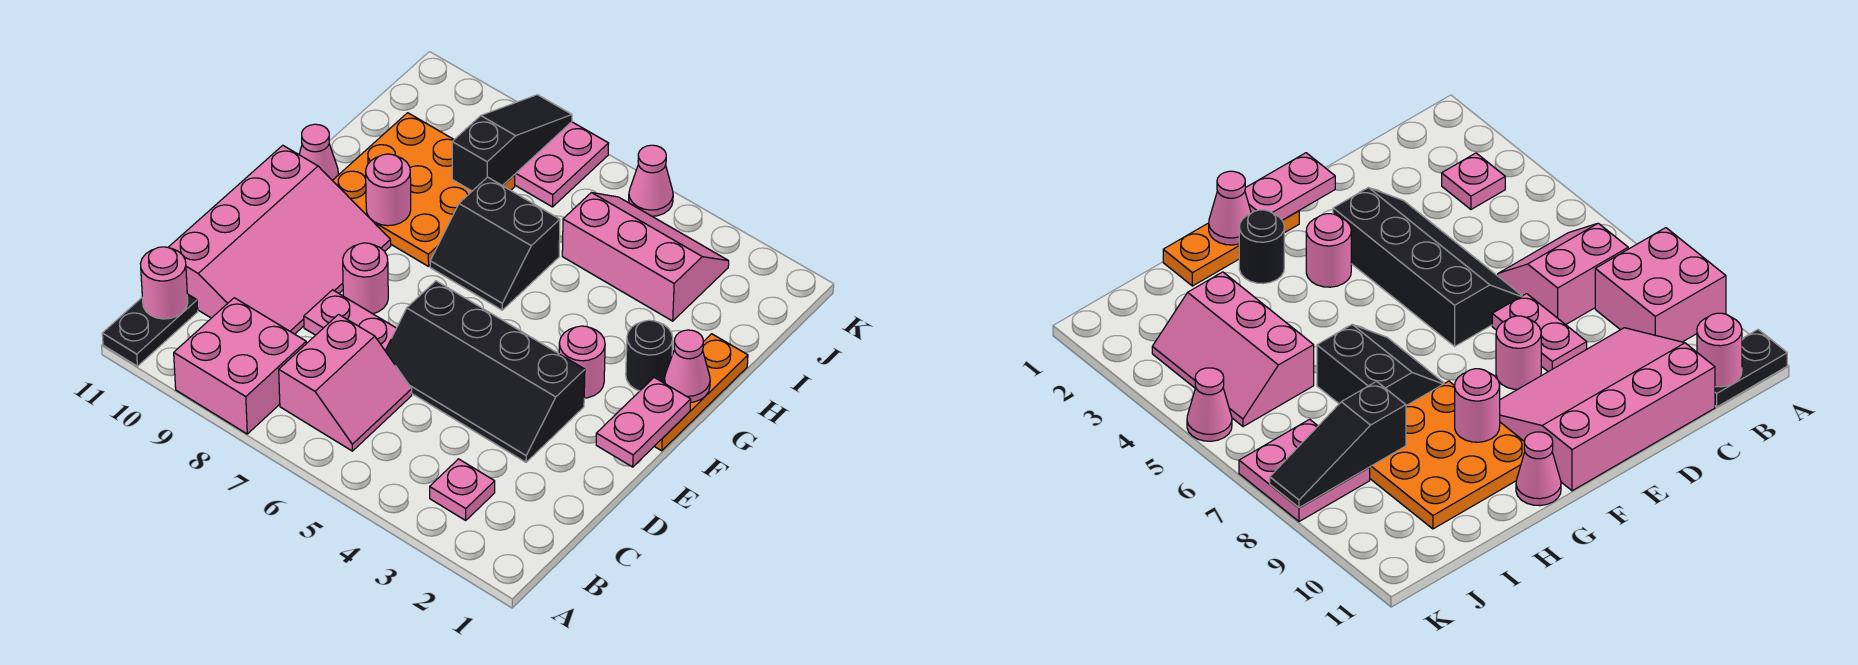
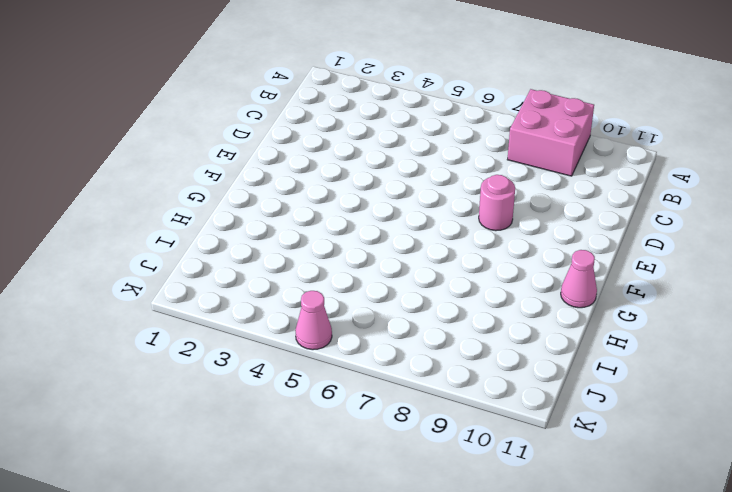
none -> black plate A11:B11 level 1
none -> pink plate B3 level 1
none -> pink slope B6:C7 level 1 top 7

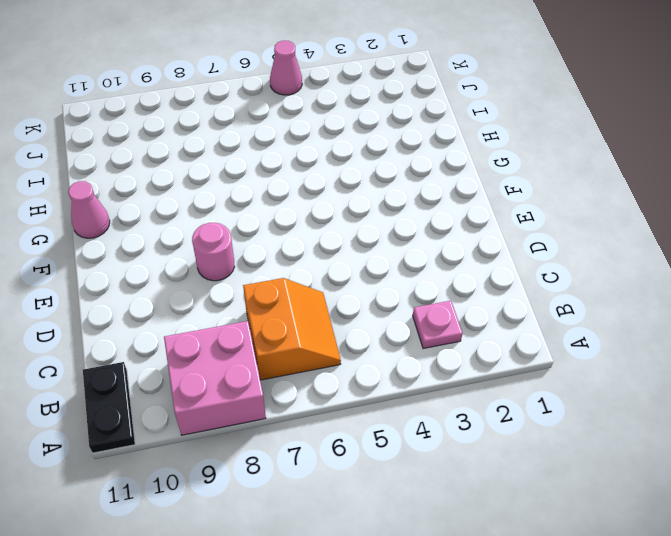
orange slope B6:C7 level 1 top 7 -> pink slope B6:C7 level 1 top 7
none -> pink slope C9:F11 level 1 top 11
none -> black slope D3:E6 level 1 top E
none -> pink plate D7:D8 level 1

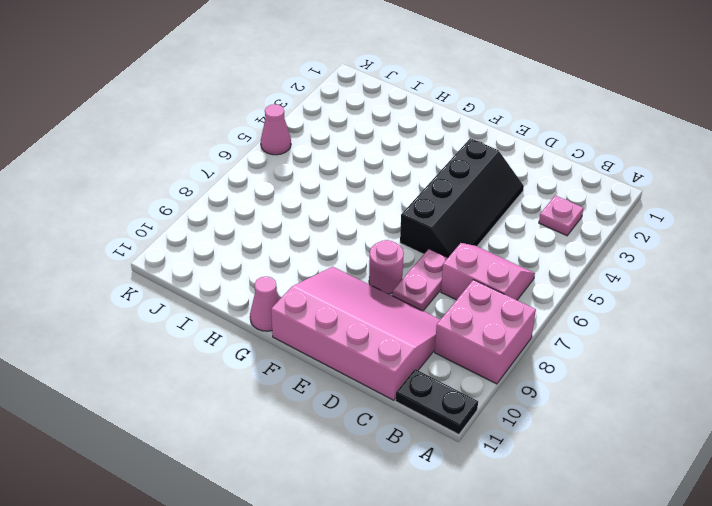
none -> orange plate F1:H1 level 1
none -> pink round brick F3 level 1
none -> black round brick G2 level 1

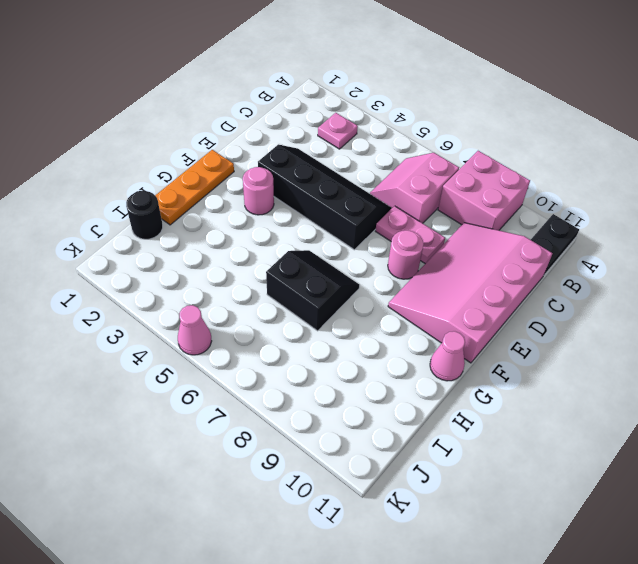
black round brick I1 level 1 -> black round brick G2 level 1
none -> orange plate G8:I10 level 1
none -> pink slope I3:J5 level 1 top I
none -> pink plate J7:K8 level 1

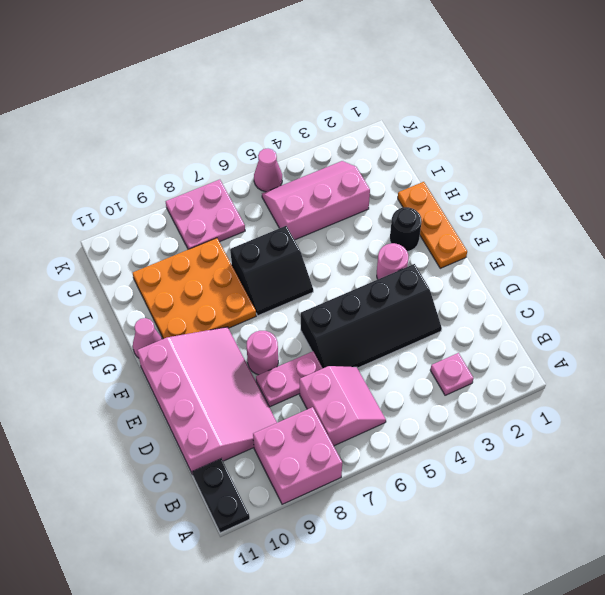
none -> pink round brick B11 level 2
none -> pink plate E1:F1 level 2
none -> pink cone G1 level 2

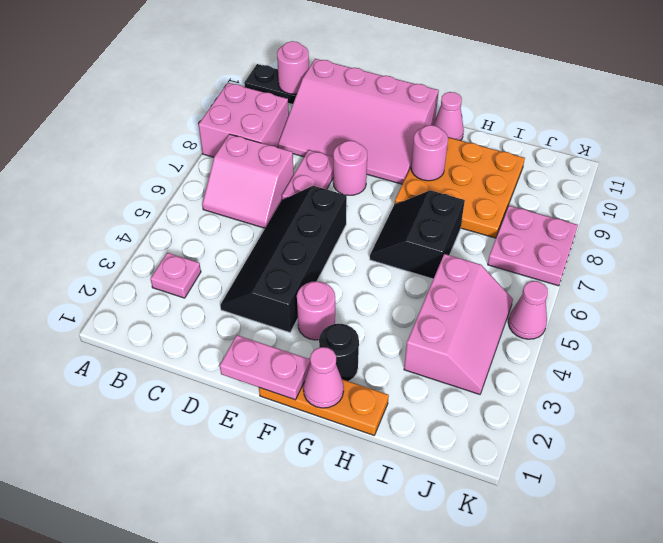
none -> black slope I8:K8 level 2 top I

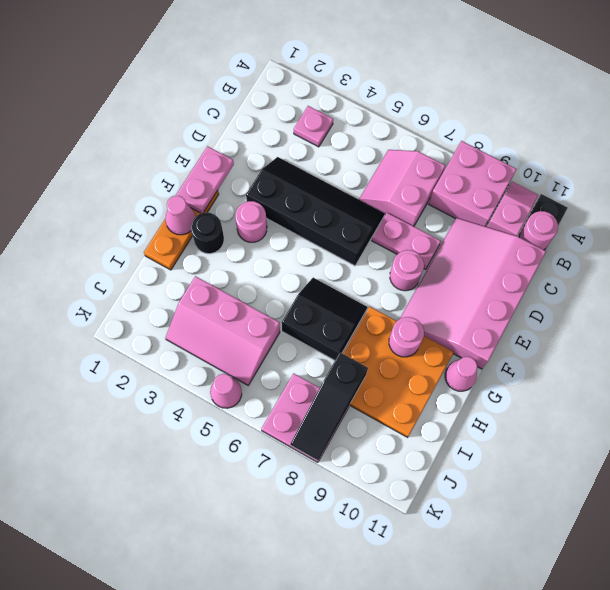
pink slope A10:B10 level 1 top B -> none

